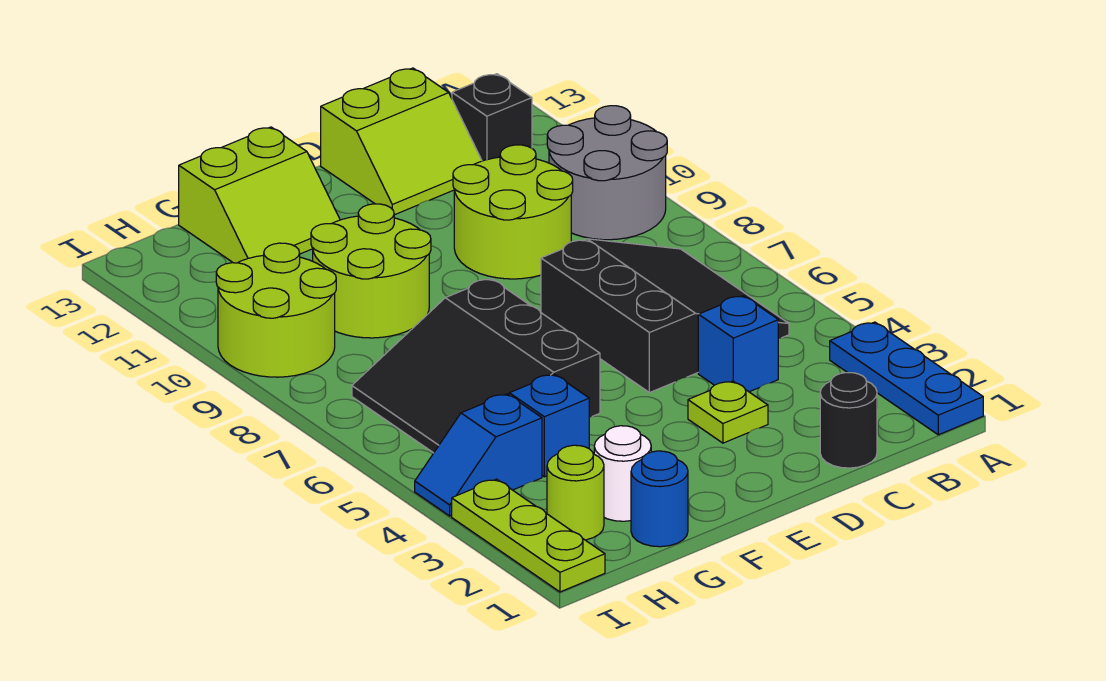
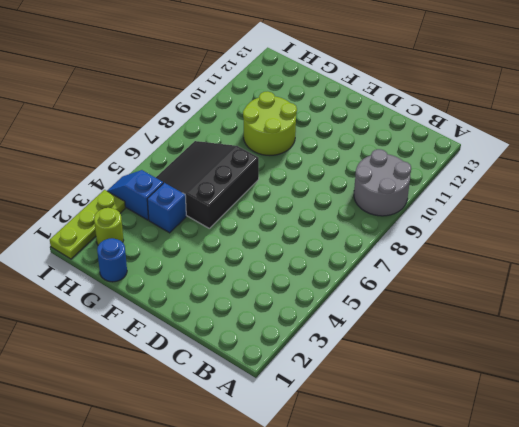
none -> blue plate A1:A3 level 1
none -> black slope B5:D7 level 1 top D
none -> black brick B12 level 1

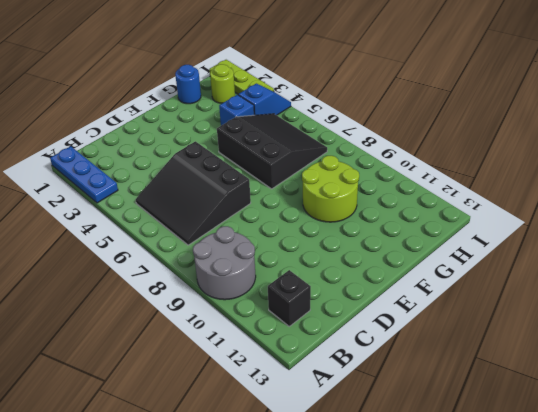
none -> black round brick C1 level 1
none -> blue brick C4 level 1
none -> lime round brick C9:D10 level 1

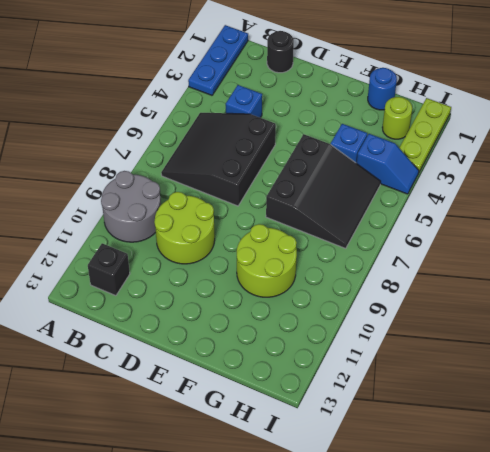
none -> lime slope C12:D13 level 1 top 13
none -> lime plate D3 level 1
none -> lime slope F12:G13 level 1 top 13

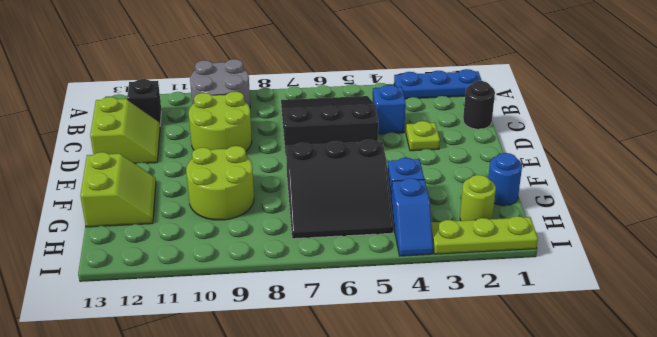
none -> white round brick G2 level 1
none -> lime round brick H9:I10 level 1

